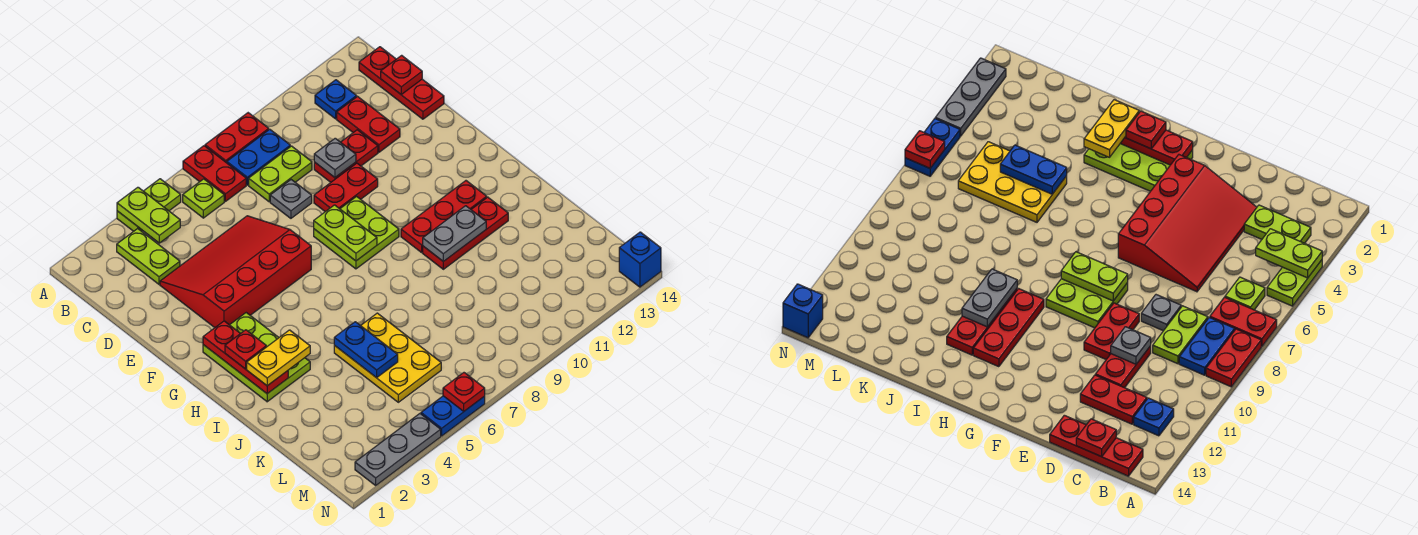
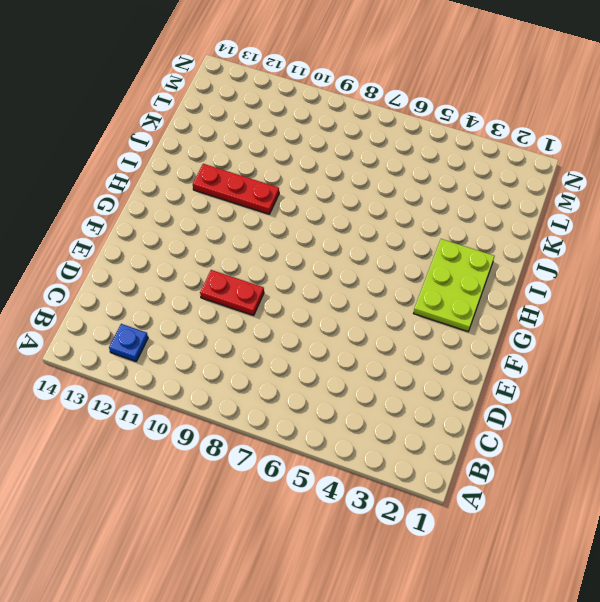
none -> lime plate A4:A5 level 1
none -> red plate A7:B7 level 1
none -> red plate A8:A9 level 1
none -> lime plate B3:C3 level 1

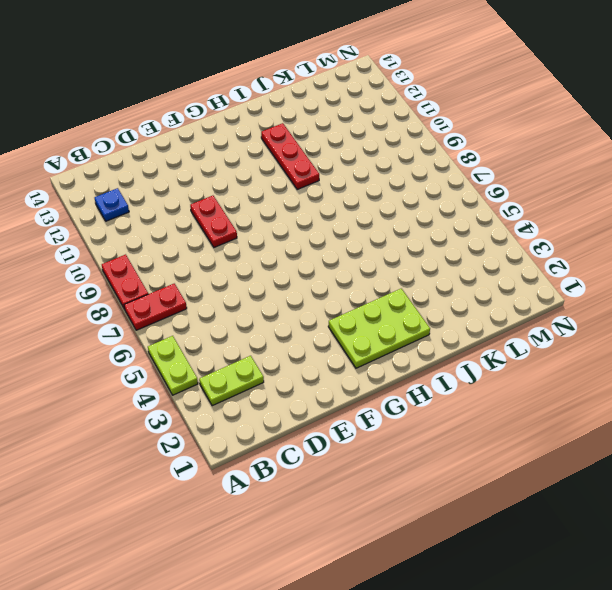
none -> lime plate B6 level 1
none -> blue plate B8:B9 level 1
none -> red plate B14:D14 level 1
none -> lime plate C8:C9 level 1

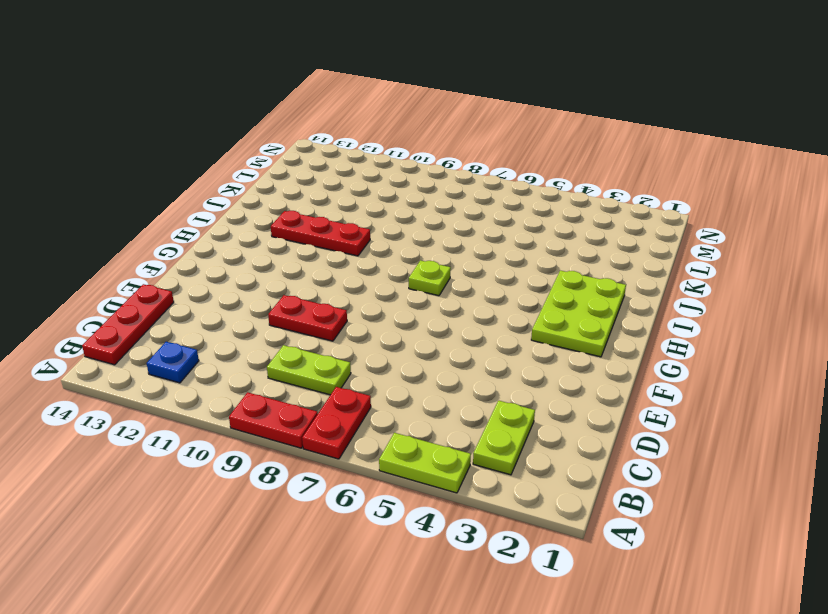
lime plate H7 level 1 -> lime plate B6 level 1
none -> blue plate B8:B9 level 1
none -> red plate C12:D12 level 1
none -> red slope D3:F6 level 1 top F
none -> grey plate D8 level 1

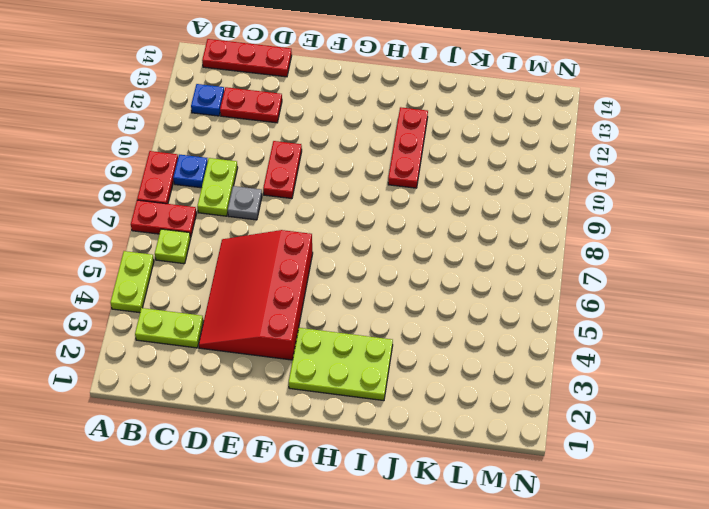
blue plate B9 level 1 -> blue plate B8:B9 level 1
none -> red plate D10:D11 level 1
none -> lime plate F8:G9 level 1
none -> red plate H10:H12 level 1
none -> yellow plate J5:L6 level 1

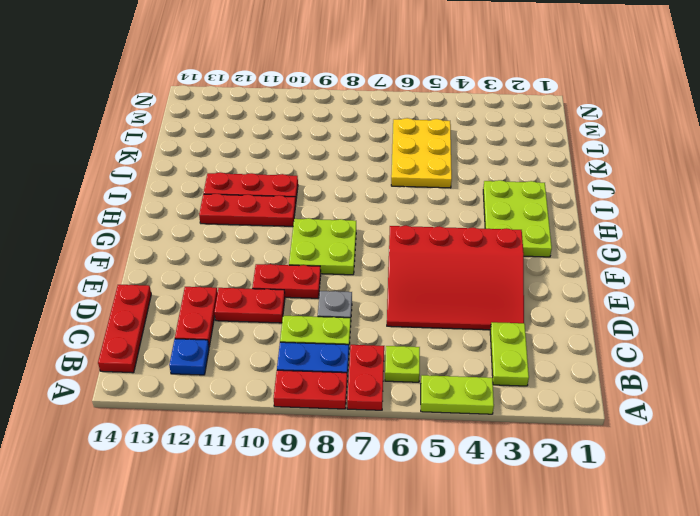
none -> grey plate N2:N4 level 1
none -> blue plate N5:N6 level 1
none -> blue brick N14 level 1
none -> lime plate A4:B4 level 2

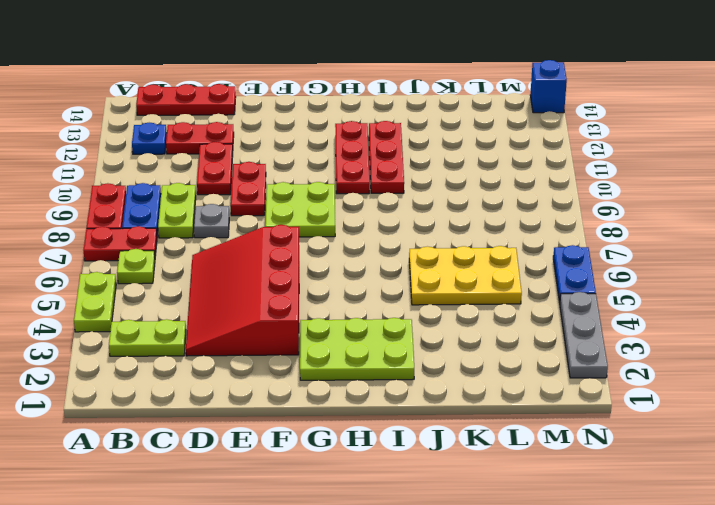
none -> lime plate A4:B4 level 2
none -> red plate C14 level 2
none -> grey plate D10 level 2
none -> lime plate F8:G8 level 2

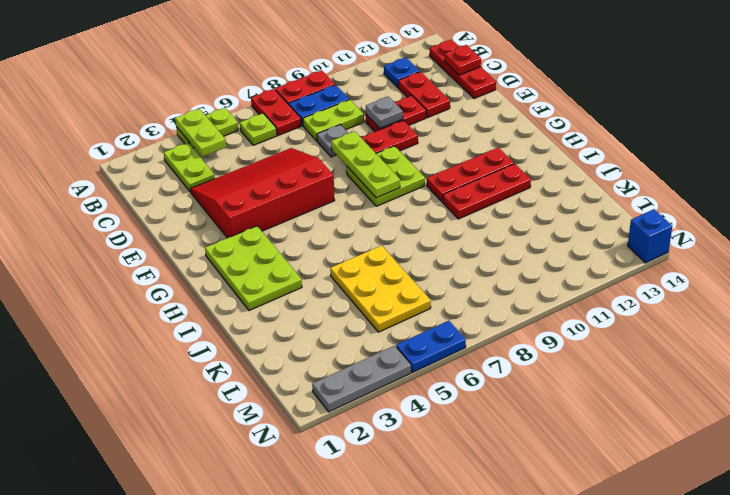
lime plate E8:G8 level 2 -> lime plate F8:G8 level 2
none -> red plate G2:I2 level 2
none -> grey plate I10:I11 level 2
none -> blue plate J5:K5 level 2
none -> red plate N6 level 2

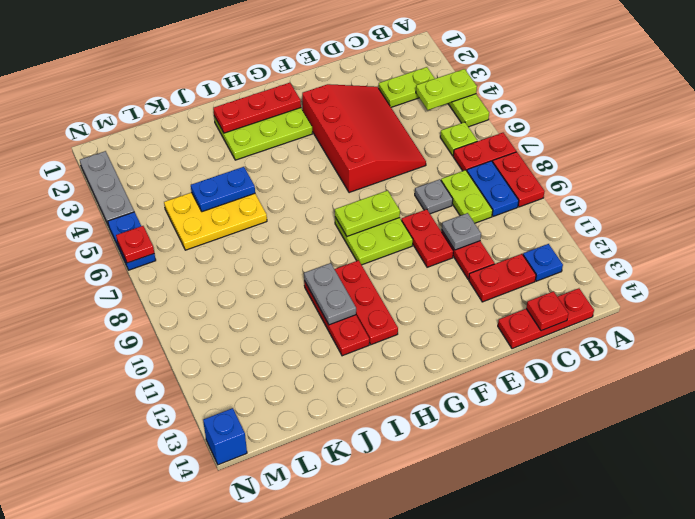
none -> red plate H2 level 3
none -> yellow plate I2:I3 level 3

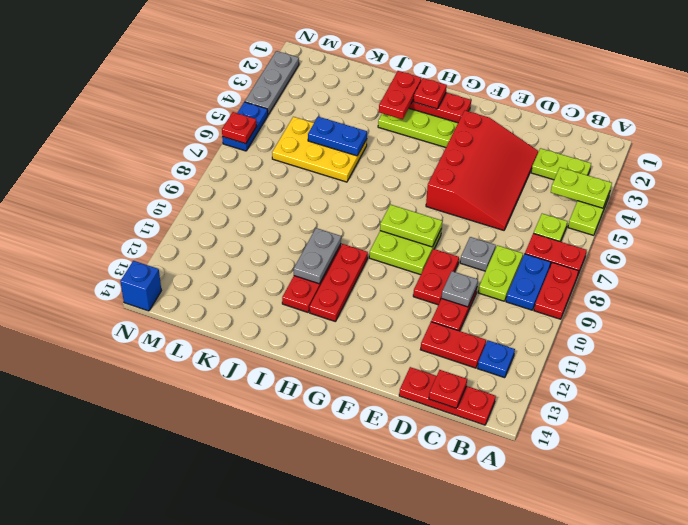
red plate I2:I3 level 3 -> yellow plate I2:I3 level 3

